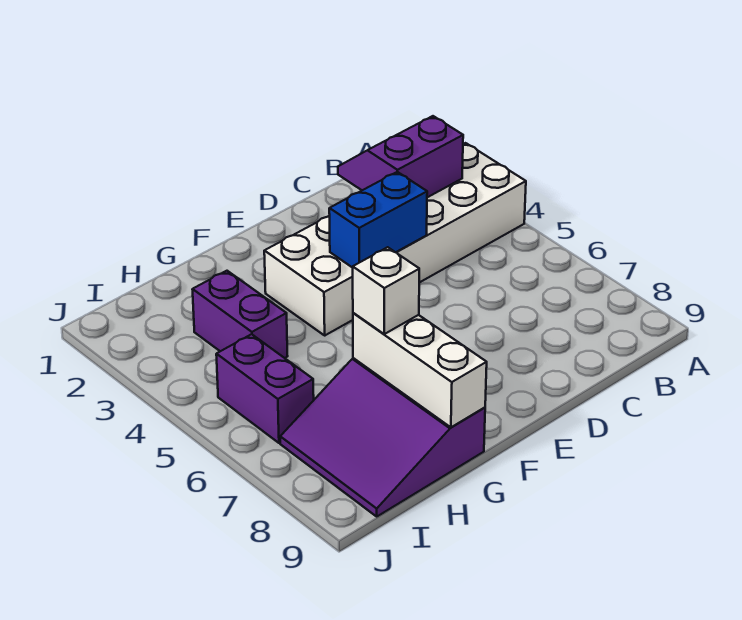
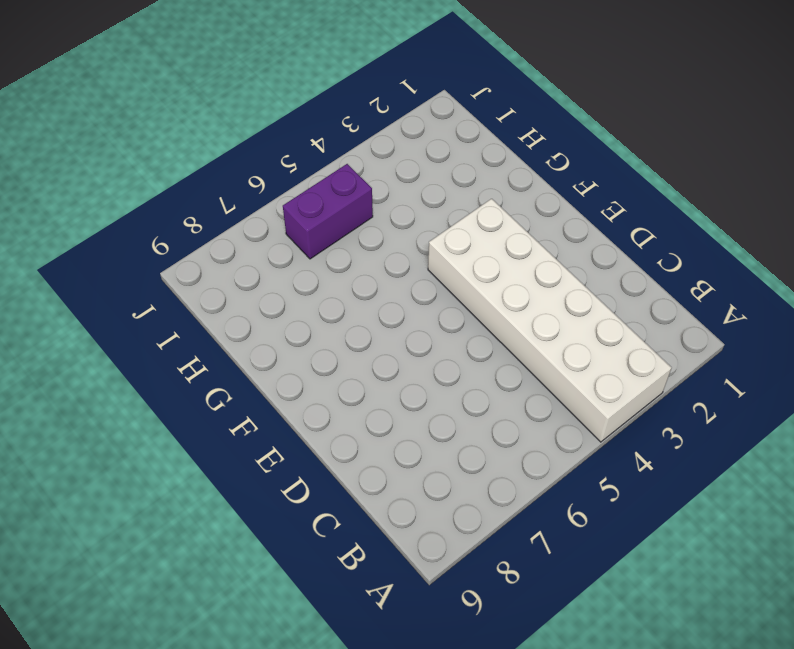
none -> purple slope G7:I9 level 1 top G
none -> purple brick H3:H4 level 1

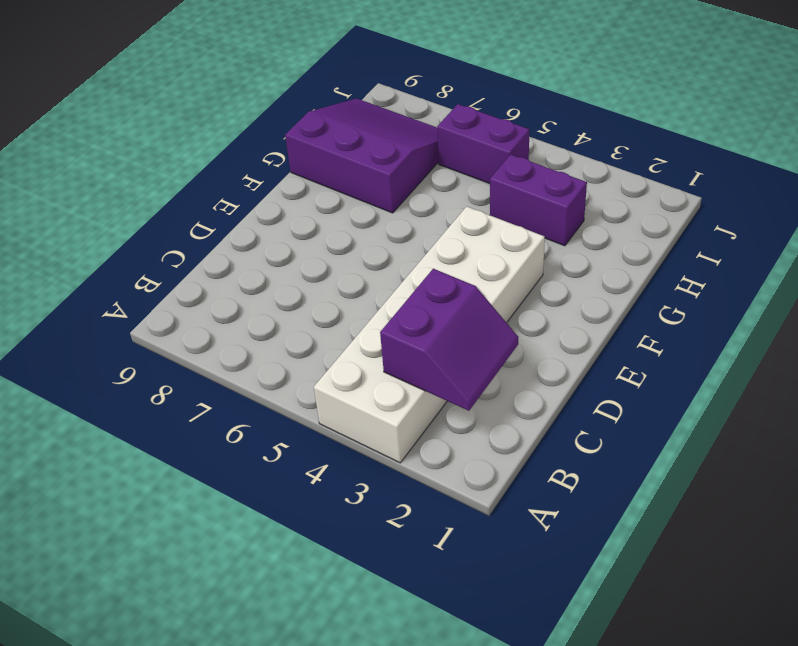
none -> blue brick D4:E4 level 2
none -> white brick G7:G9 level 2

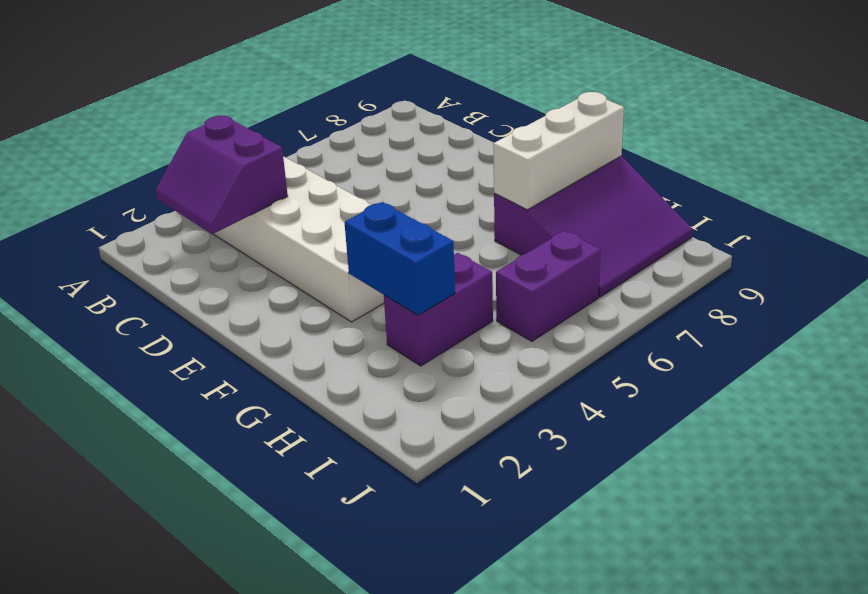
blue brick G3:H3 level 2 -> blue brick D4:E4 level 2
none -> white brick G7 level 3

